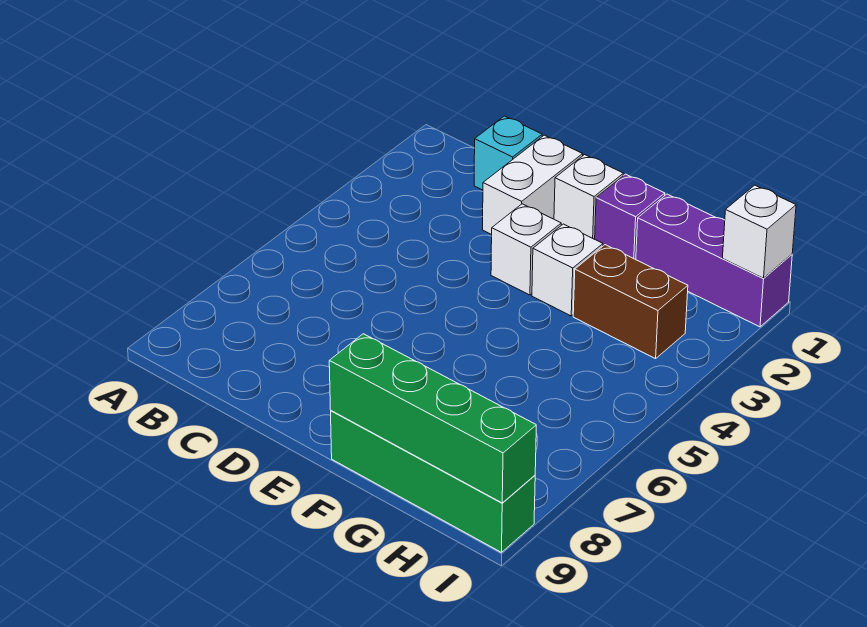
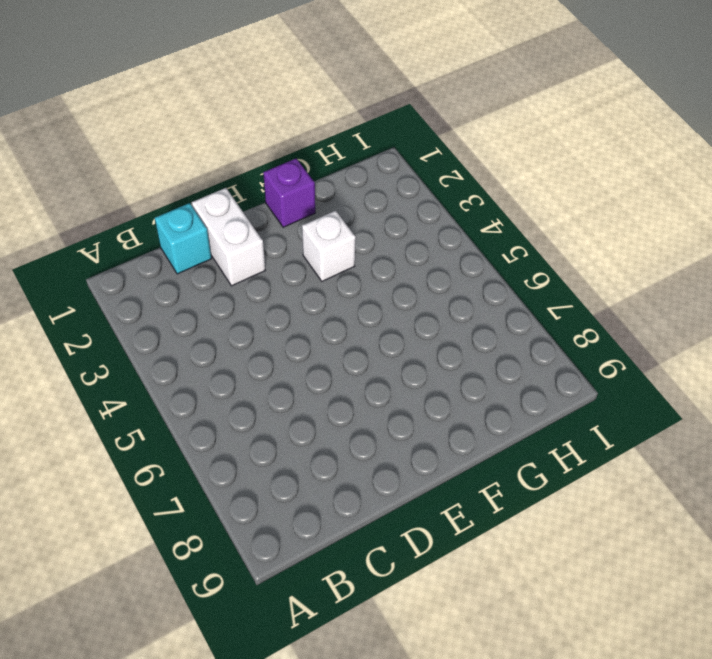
none -> white brick E1 level 1
none -> white brick E3 level 1

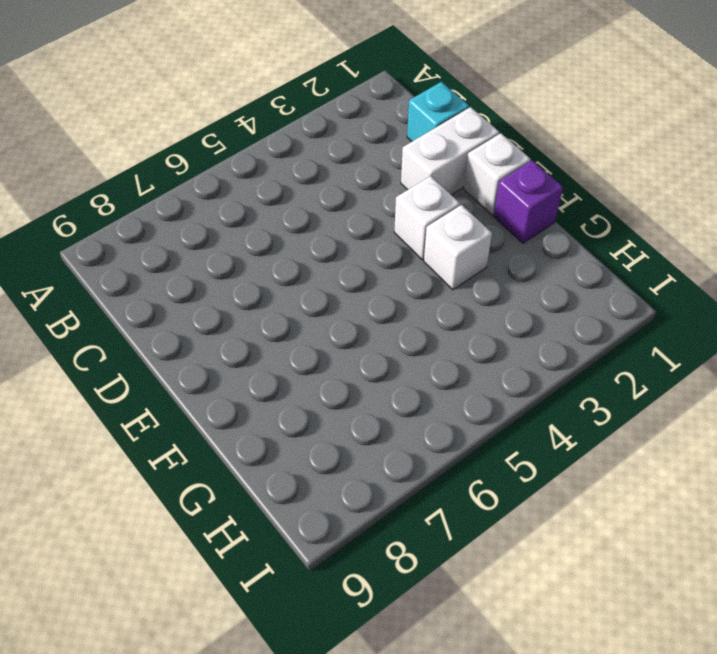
none -> green brick F9:I9 level 1
none -> purple brick G1:I1 level 1

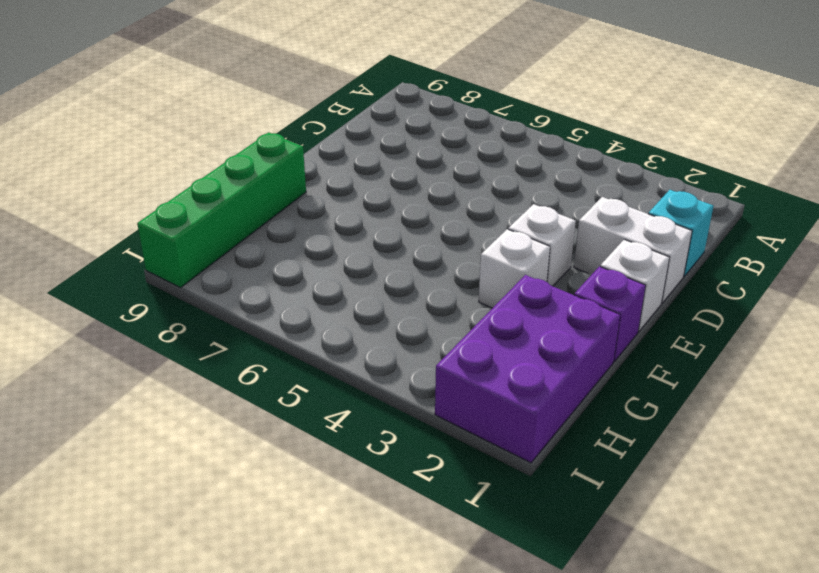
purple brick G1:I2 level 1 -> purple brick G1:I1 level 1
none -> brown brick G3:H3 level 1
none -> green brick F9:I9 level 2

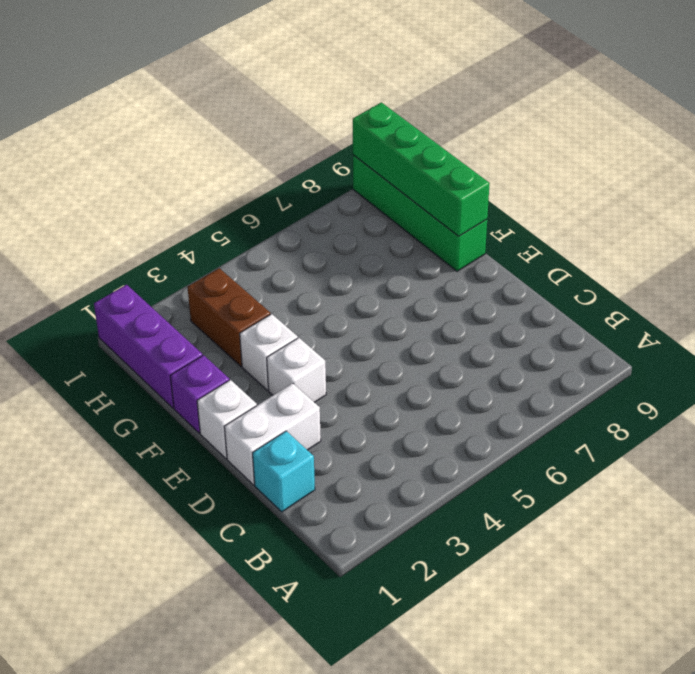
none -> white brick I1 level 2

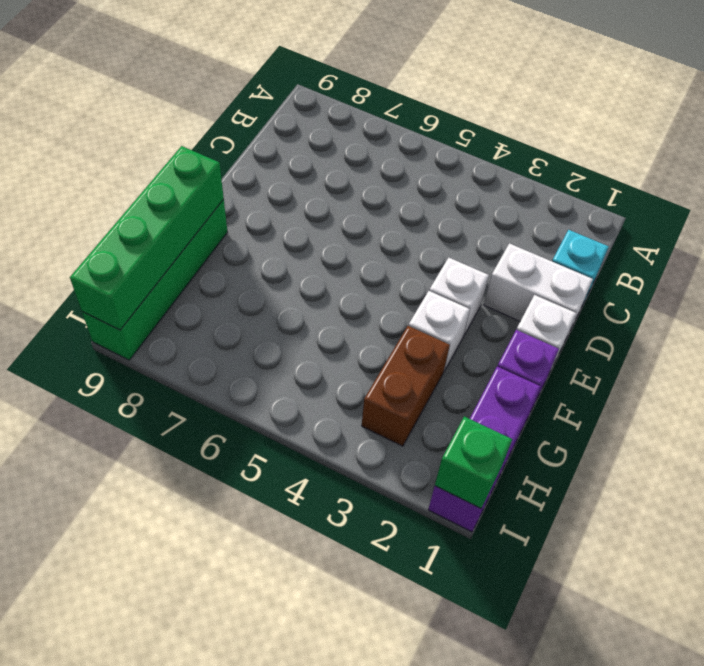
green brick I1 level 2 -> white brick I1 level 2

